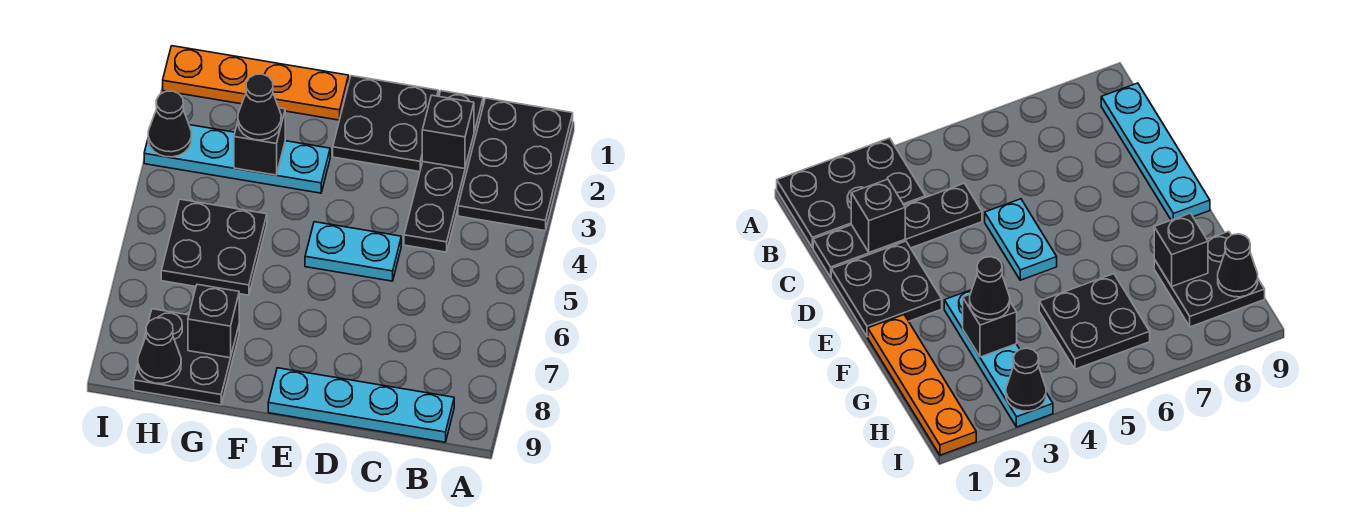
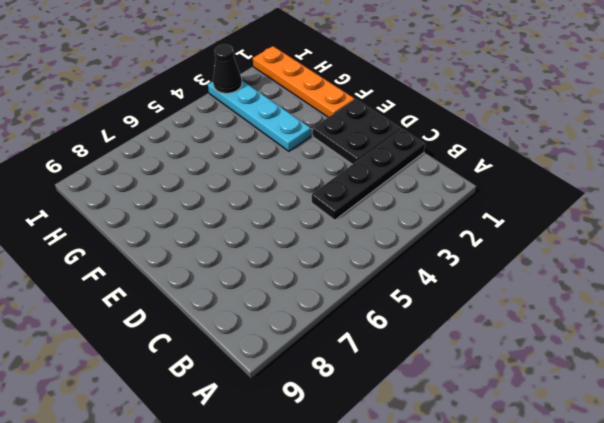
none -> black plate A1:B3 level 1
none -> cyan plate B9:E9 level 1
none -> cyan plate D5:E5 level 1

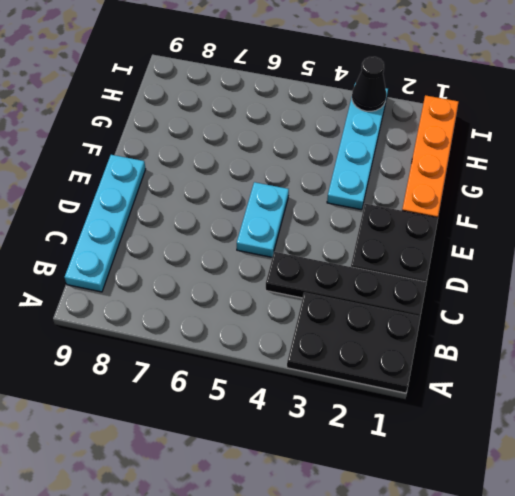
none -> black plate G5:H6 level 1
none -> black plate G8:H9 level 1
none -> black brick C2 level 2

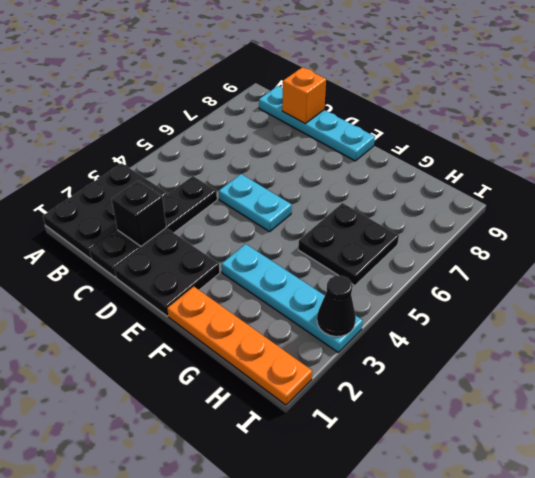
orange brick C9 level 2 -> none
none -> black plate G8:H9 level 1
none -> black brick G3 level 2
none -> black brick G8 level 2

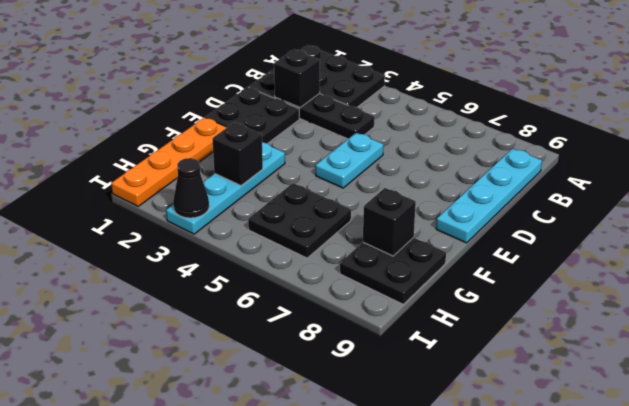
none -> black cone H9 level 2
none -> black cone G3 level 3

